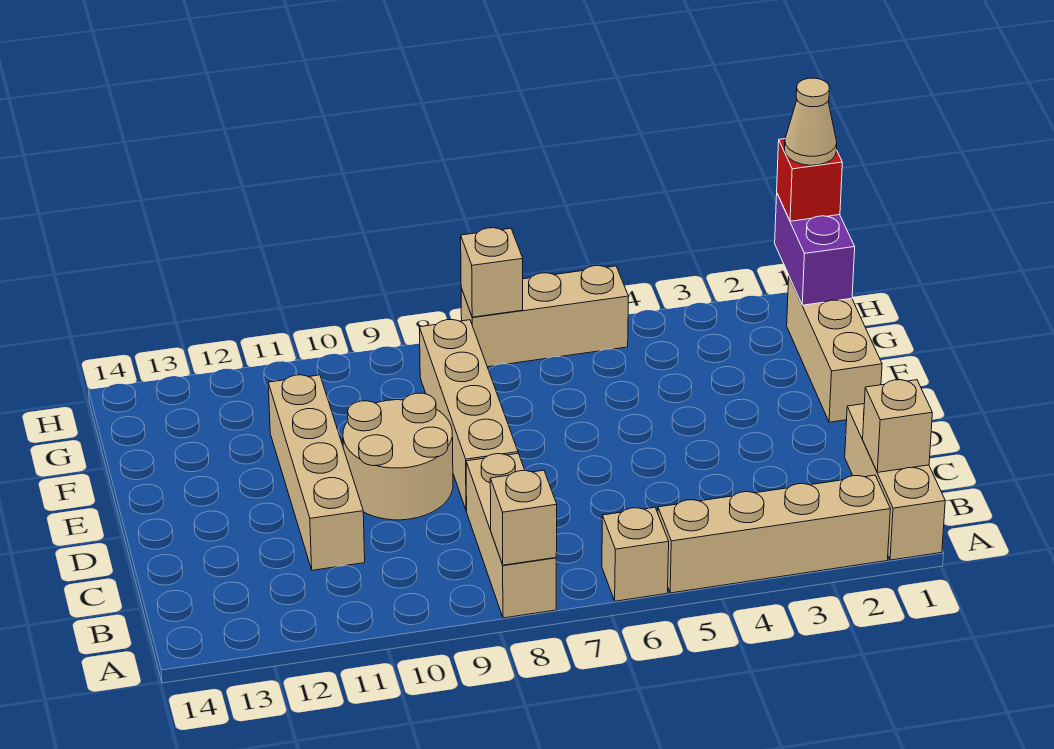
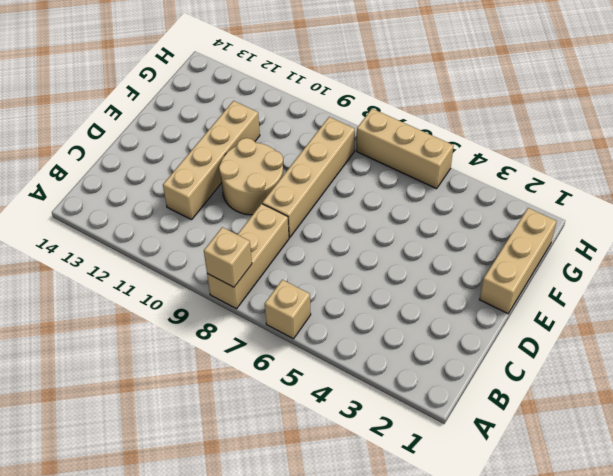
none -> tan brick A1:C1 level 1
none -> tan brick A2:A5 level 1
none -> tan brick B1 level 2

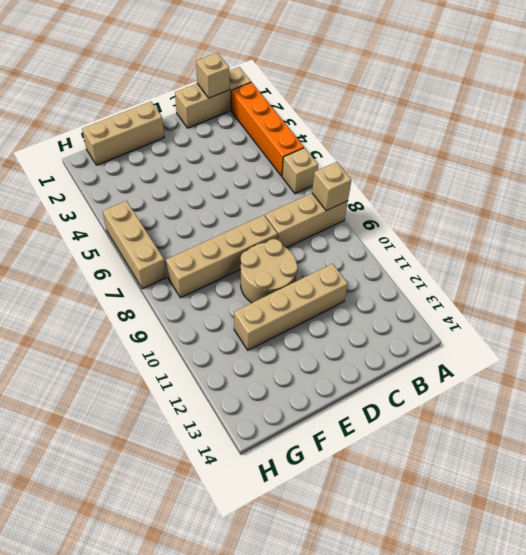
orange brick A2:A5 level 1 -> tan brick A2:A5 level 1
none -> purple brick G1:H1 level 2
none -> tan brick H7 level 2
none -> red brick H1 level 3

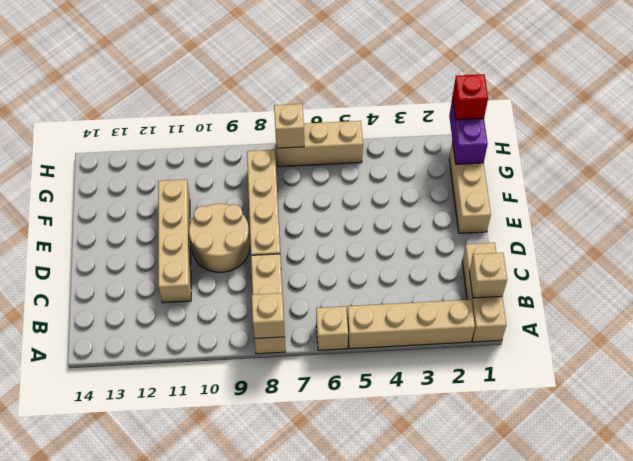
none -> tan cone H1 level 4

